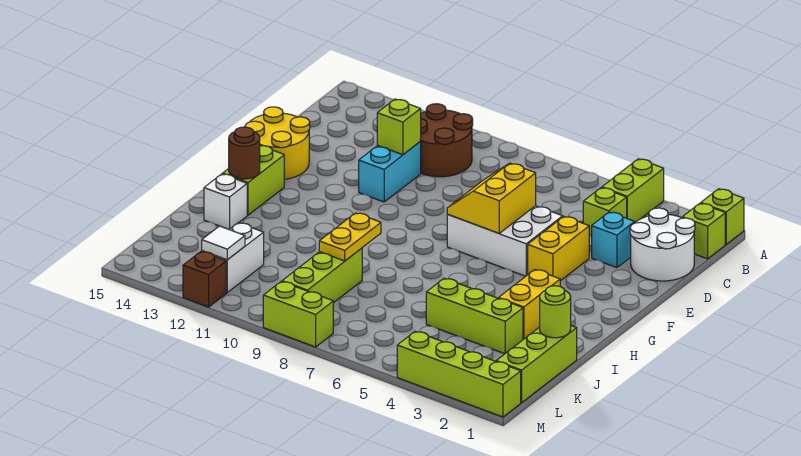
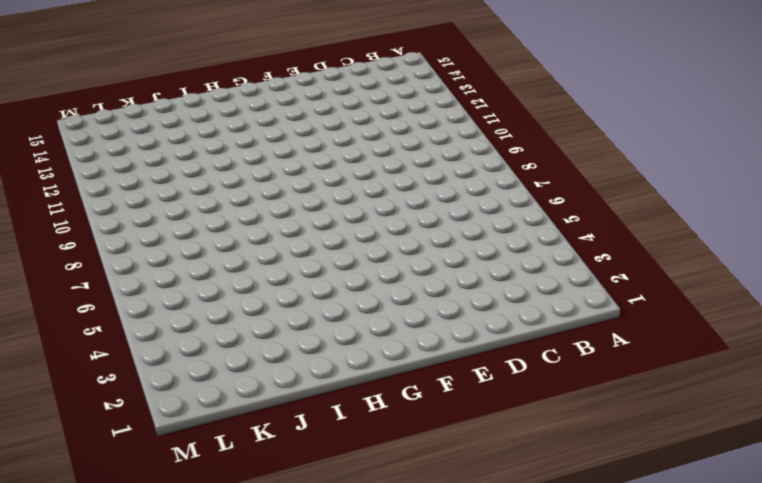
none -> lime brick A1 level 1
none -> lime brick A4:B4 level 1
none -> lime brick B1 level 1

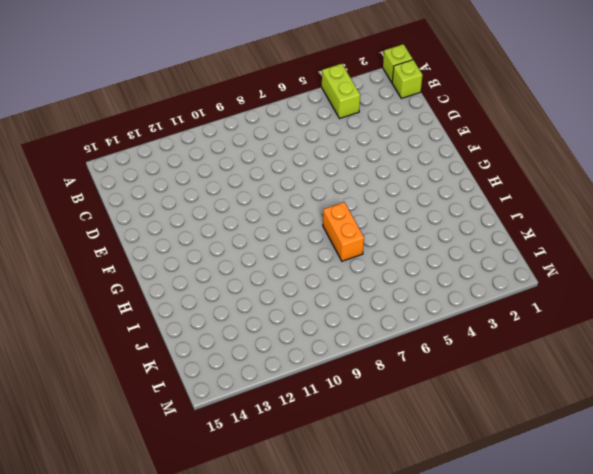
orange brick H7:I7 level 1 -> none
none -> brown round brick B10:C11 level 1
none -> white round brick C1:D2 level 1
none -> lime brick C4 level 1

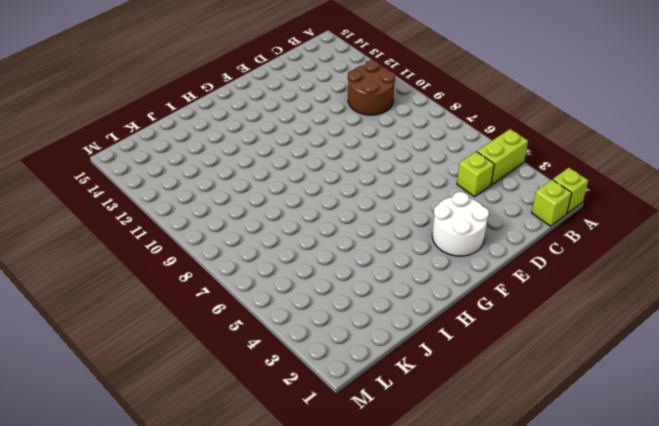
white round brick E2:F3 level 1 -> white round brick C1:D2 level 1
none -> cyan brick D3 level 1
none -> cyan brick D11:E11 level 1
none -> yellow brick E4:F4 level 1

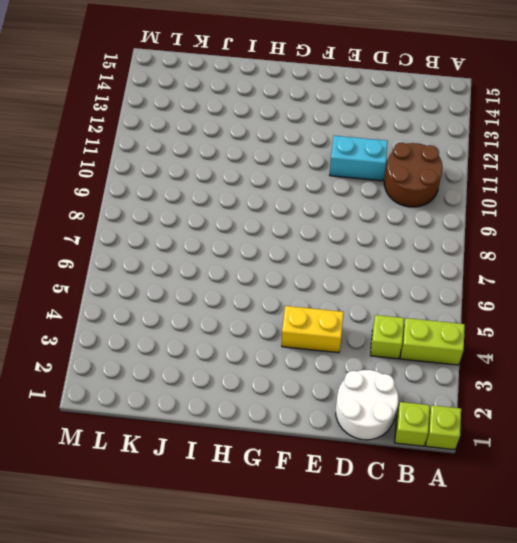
none -> cyan brick D3 level 1
none -> white brick E5:F7 level 1
none -> yellow round brick E14:F15 level 1

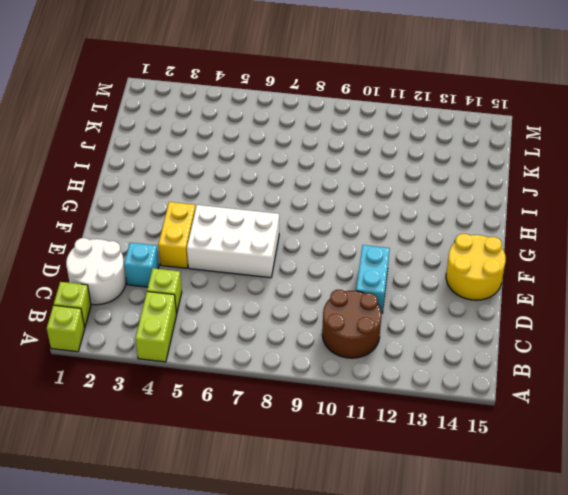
none -> lime brick G14:H14 level 1
none -> yellow brick H3:I3 level 1
none -> white brick I14 level 1

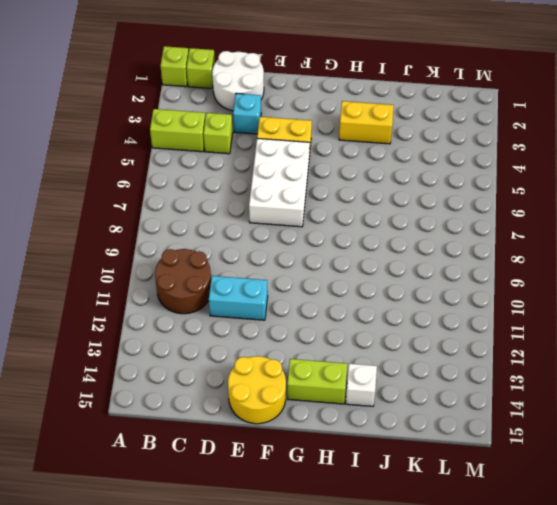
none -> lime brick J1:L1 level 1
none -> lime brick J3:J5 level 1
none -> lime brick J9:L9 level 1

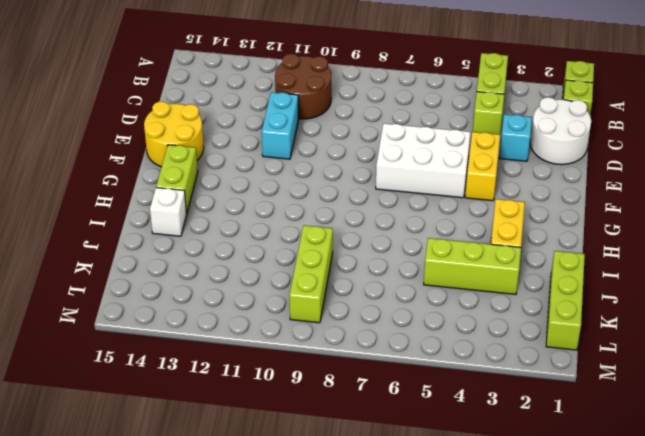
none -> white brick K12:L12 level 1
none -> lime brick M1:M4 level 1
none -> lime brick M8:M9 level 1

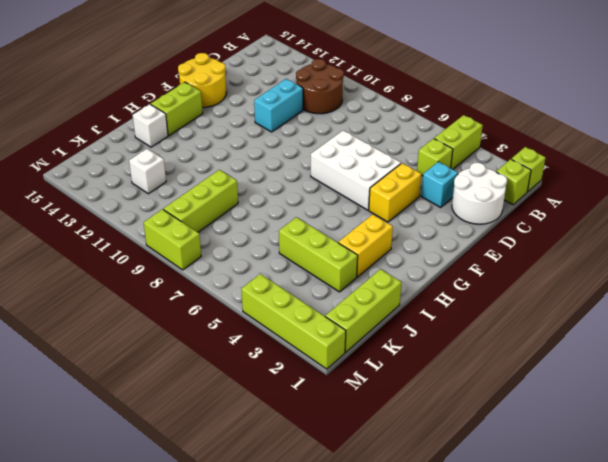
white brick K12 level 1 -> white brick K12:L12 level 1
none -> brown brick M12 level 1
none -> lime brick D11 level 2
none -> yellow slope E6:F7 level 2 top 6

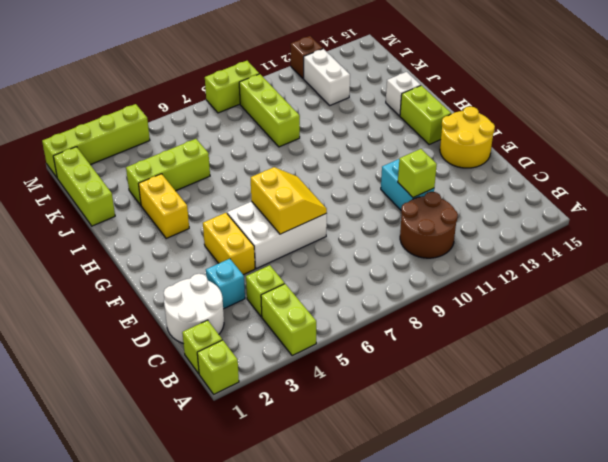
none -> brown round brick H14 level 2
none -> yellow plate I9:J9 level 2
none -> lime round brick J1 level 2

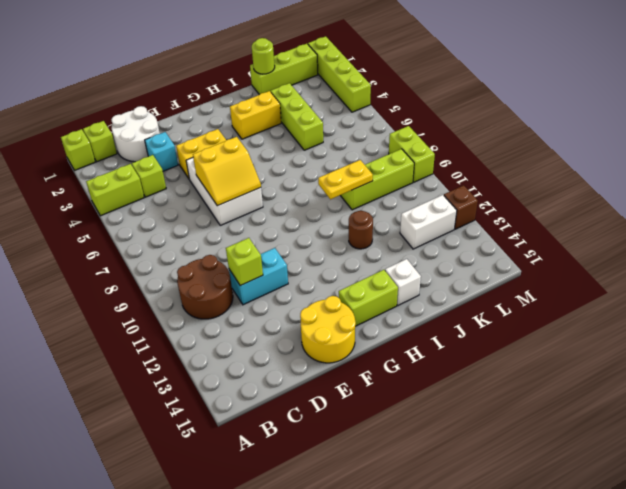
brown round brick I11 level 1 -> brown round brick H14 level 2
none -> white tile L12 level 2

